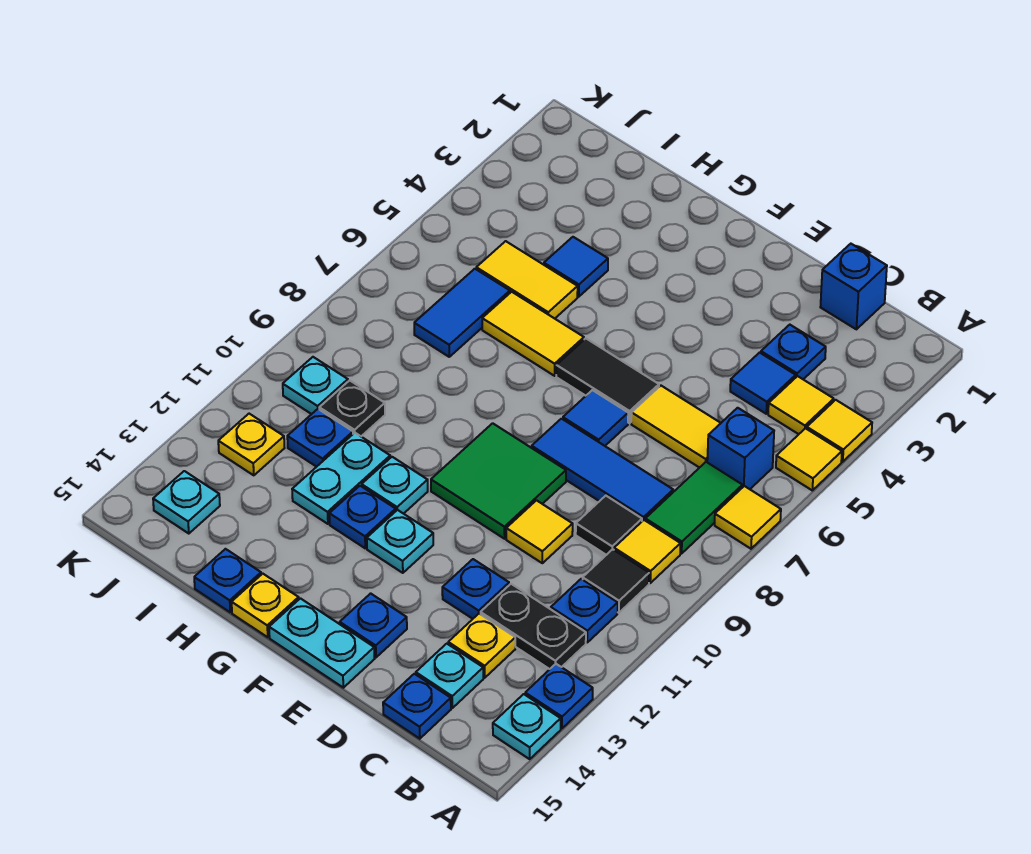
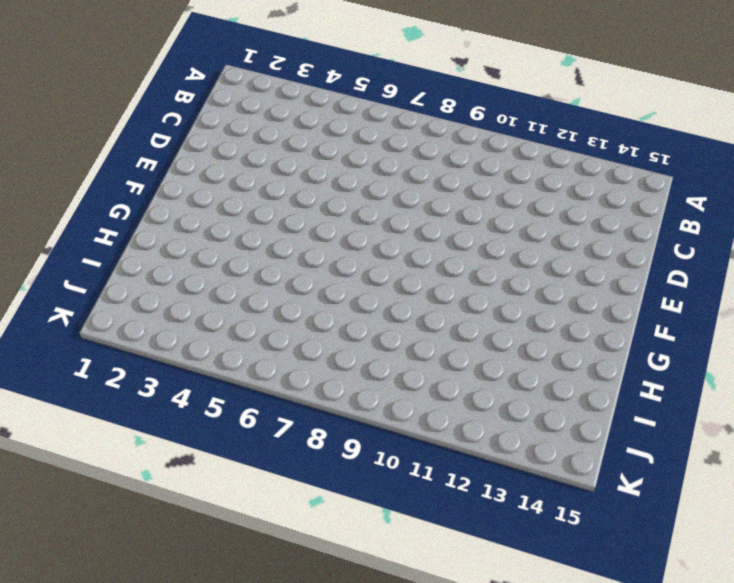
none -> yellow tile A4 level 1
none -> yellow tile A5 level 1
none -> yellow tile A7 level 1
none -> blue plate A13 level 1

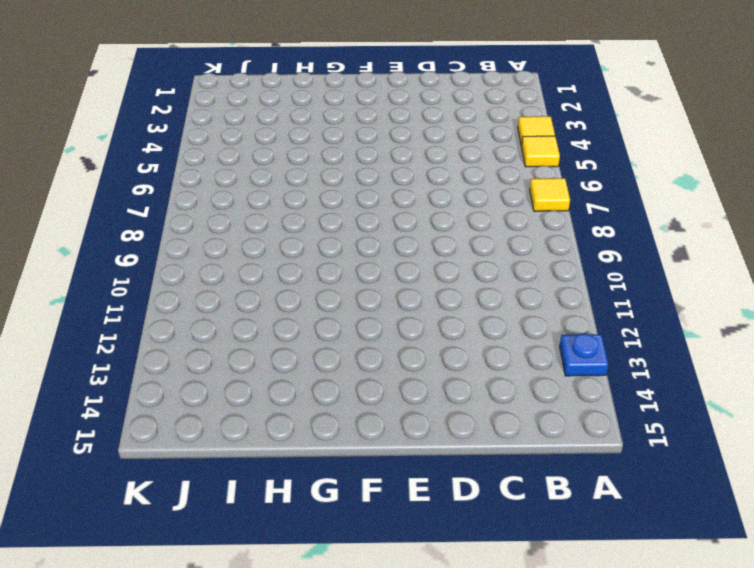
none -> cyan plate A14 level 1
none -> yellow tile B4 level 1
none -> blue brick B6 level 1
none -> green tile B7:B8 level 1

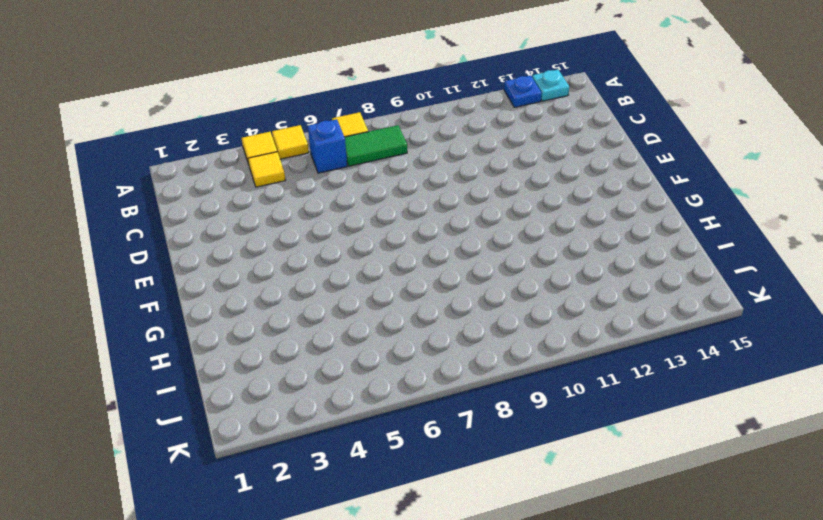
none -> yellow tile B9 level 1
none -> black tile B10 level 1
none -> blue plate B11 level 1
none -> black plate B12:C12 level 1

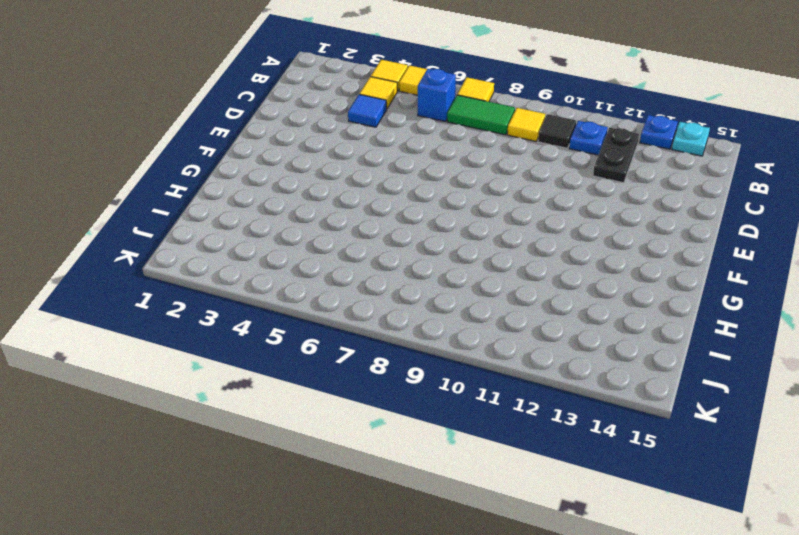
none -> blue brick C1 level 1
none -> blue plate C3 level 1
none -> yellow tile C6:D6 level 1
none -> blue tile C8:E8 level 1

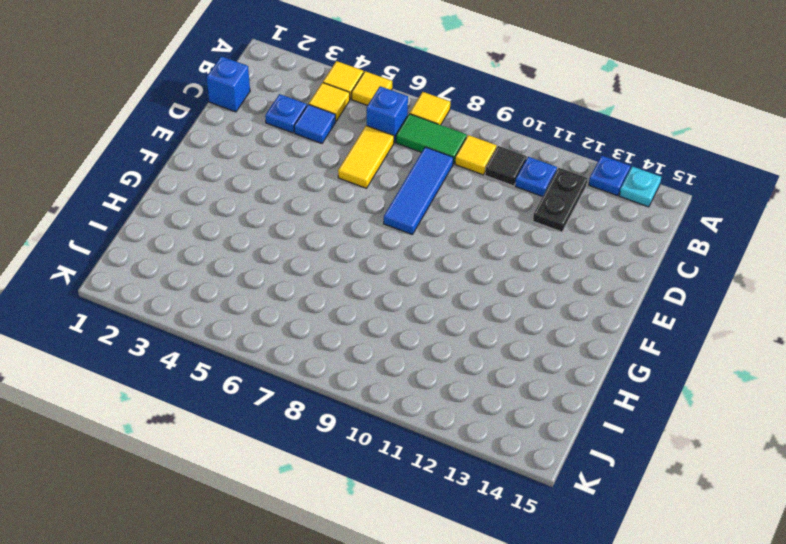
none -> black tile C9 level 1
none -> yellow plate C13 level 1
none -> cyan plate C14 level 1
none -> blue plate C15 level 1

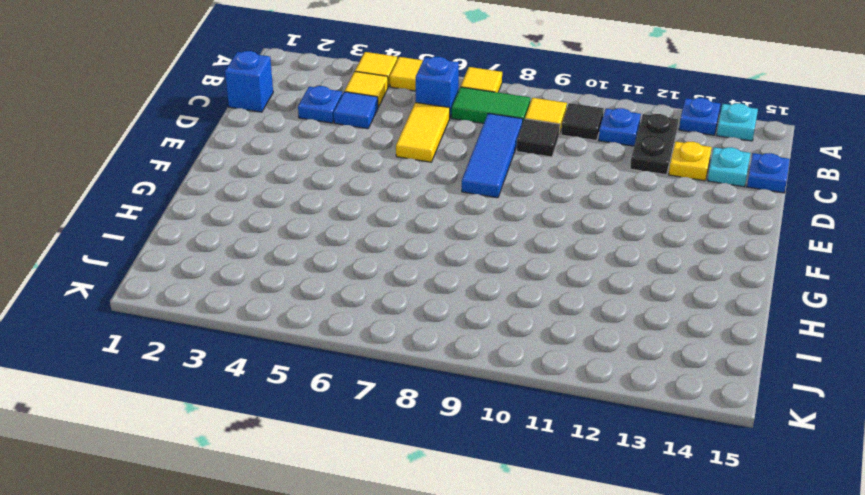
none -> yellow tile D10 level 1
none -> blue plate D12 level 1
none -> black tile E6:F6 level 1
none -> blue tile E7 level 1

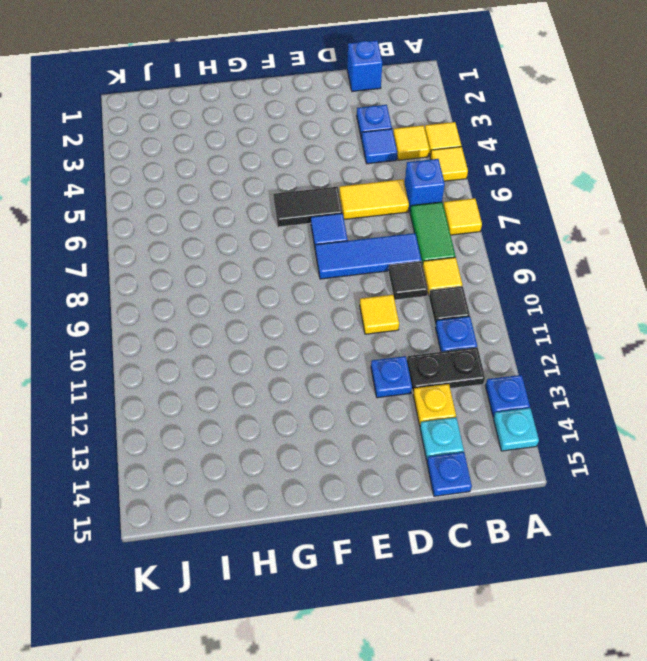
none -> green tile E9:F10 level 1
none -> blue plate E14 level 1
none -> cyan plate E15:F15 level 1
none -> cyan plate F12 level 1

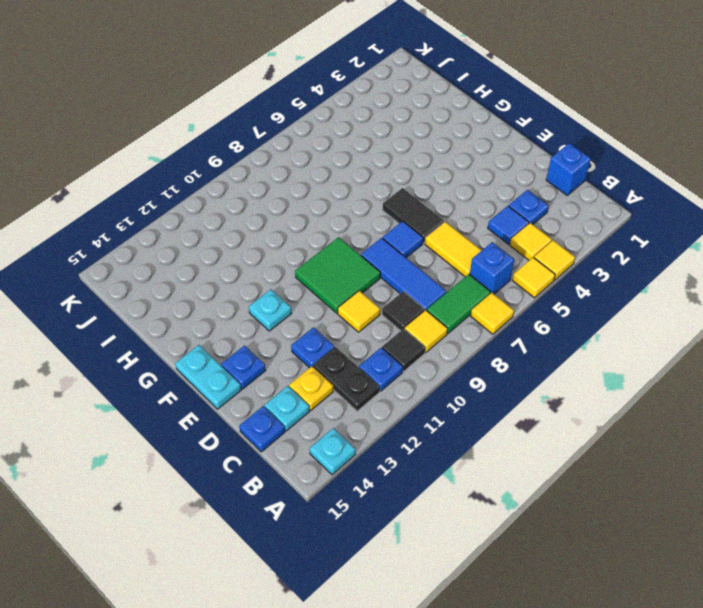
none -> blue plate A13 level 1
none -> yellow tile G6:H6 level 1
none -> cyan plate G11 level 1
none -> blue plate G12 level 1

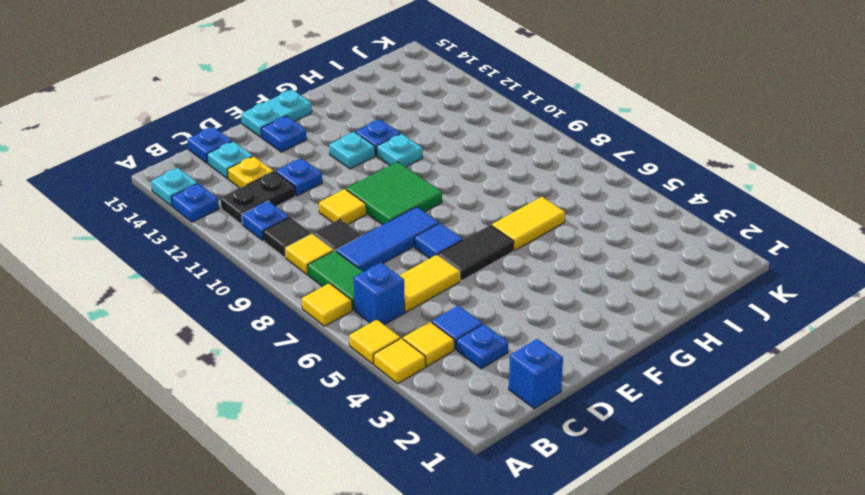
none -> yellow plate G15 level 1
none -> blue tile H4 level 1
none -> yellow tile H5:I5 level 1
none -> cyan plate H11:H12 level 1

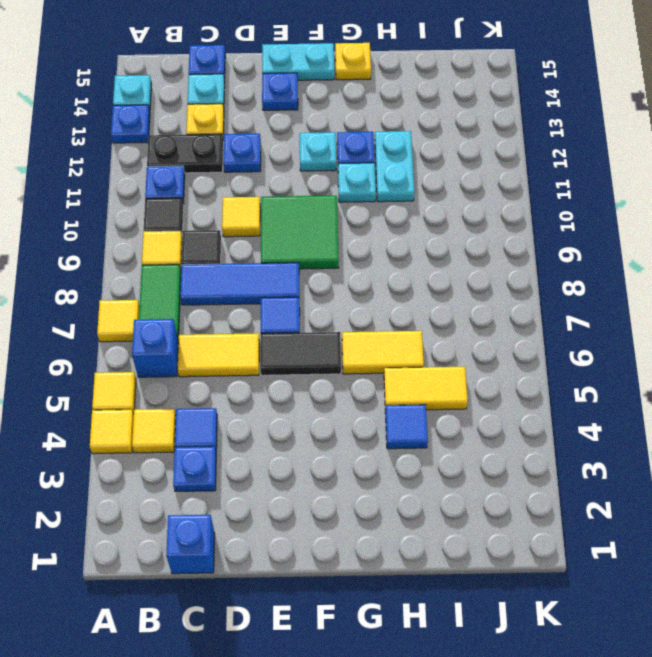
none -> blue plate H15 level 1
none -> blue tile I6:I7 level 1
none -> black plate I10 level 1
none -> blue plate I11 level 1

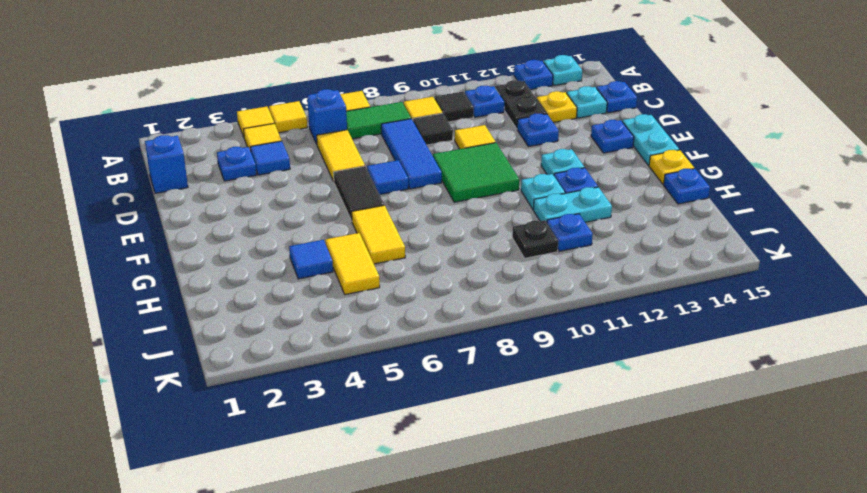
none -> blue tile I6:I7 level 1
none -> cyan plate J10 level 1
none -> yellow plate J12 level 1
none -> cyan plate J14 level 1

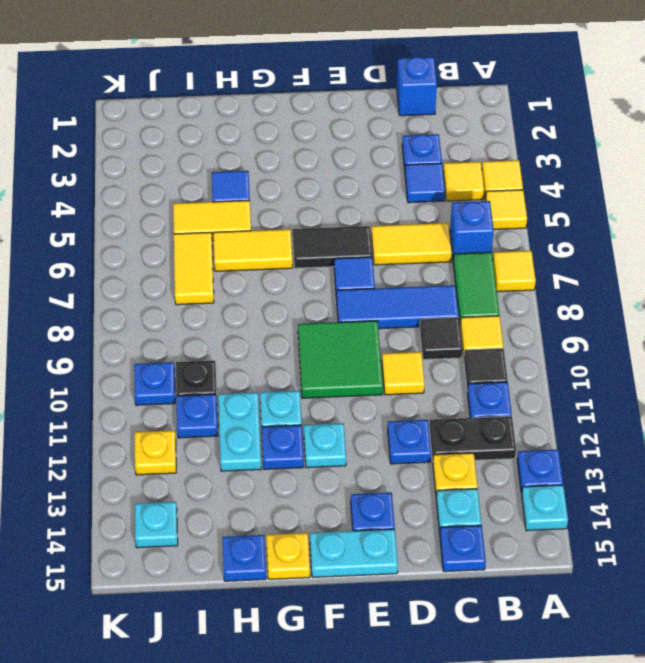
yellow tile I6:I7 level 1 -> blue tile I6:I7 level 1
blue plate J10 level 1 -> cyan plate J10 level 1

